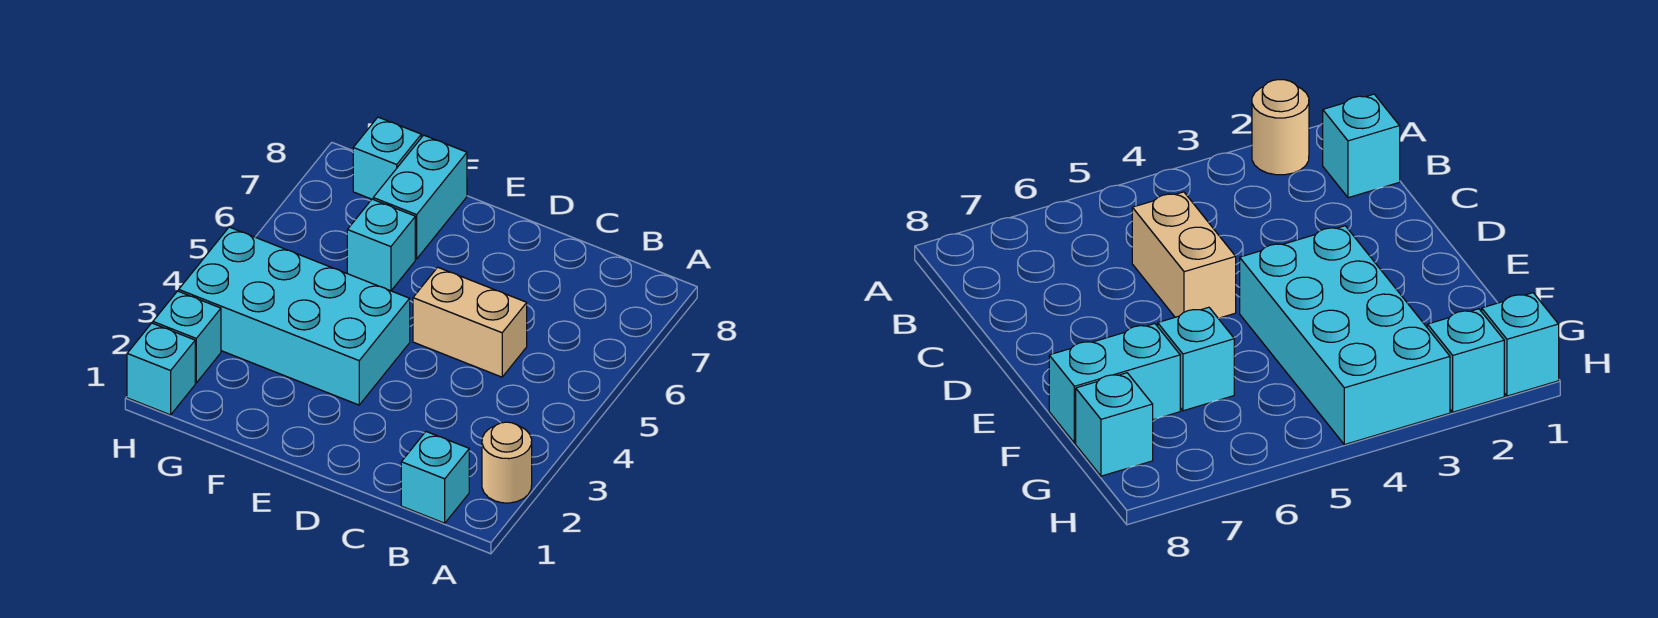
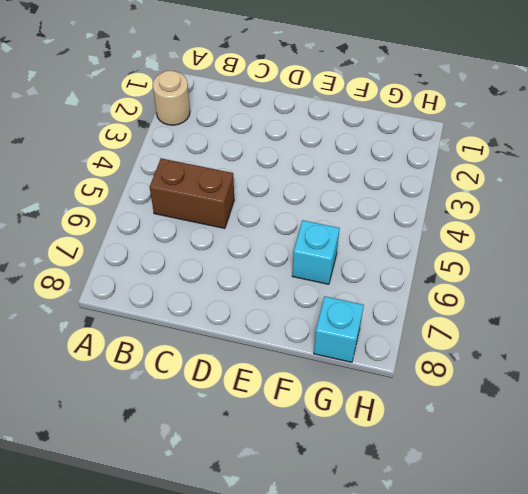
brown brick B5:C5 level 1 -> tan brick C5:D5 level 1
none -> cyan brick B1 level 1
none -> cyan brick E3:H4 level 1

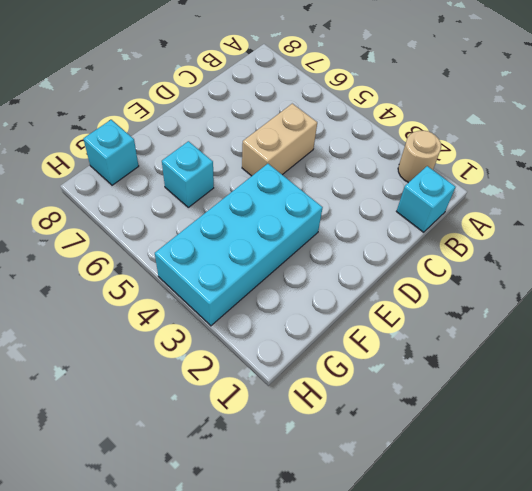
none -> cyan brick F7:F8 level 1
none -> cyan brick H1 level 1

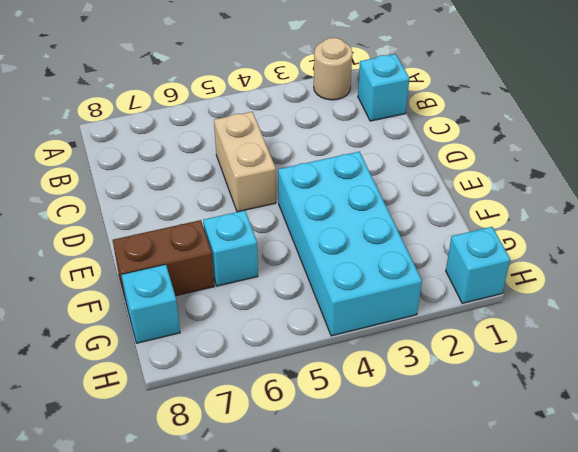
brown brick F7:F8 level 1 -> cyan brick F7:F8 level 1
none -> cyan brick H2 level 1

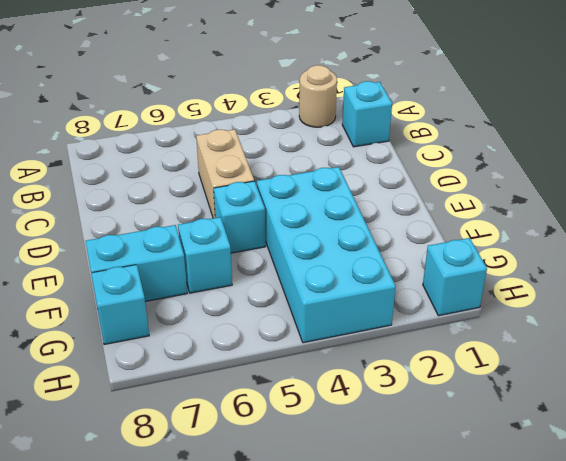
cyan brick E5 level 1 -> cyan brick H2 level 1

